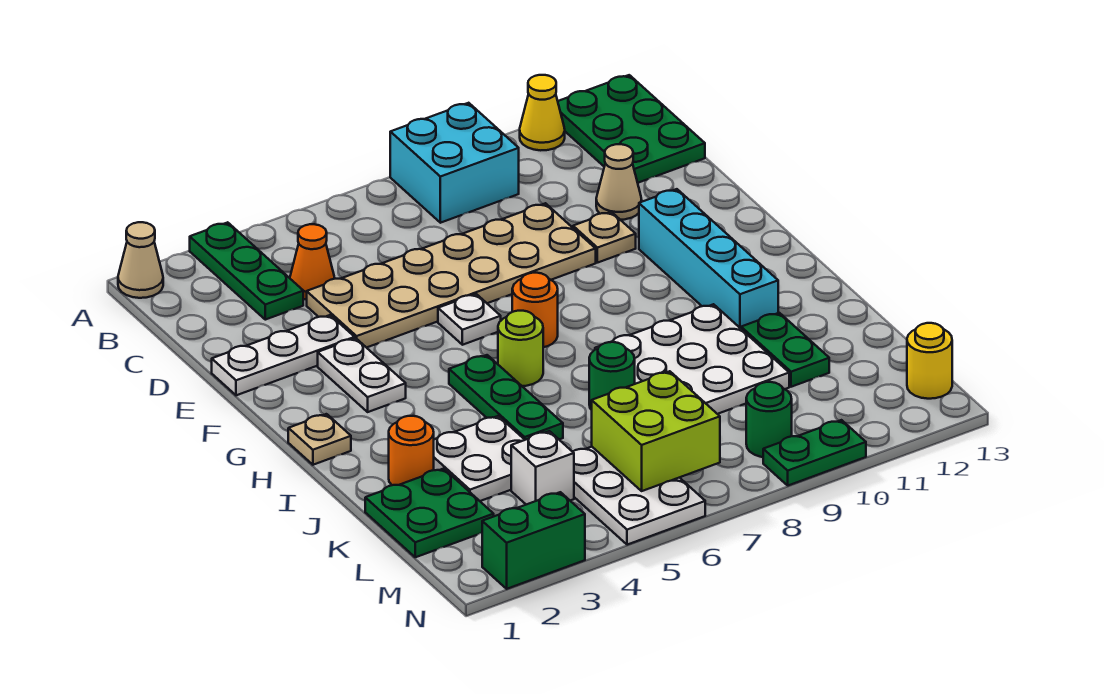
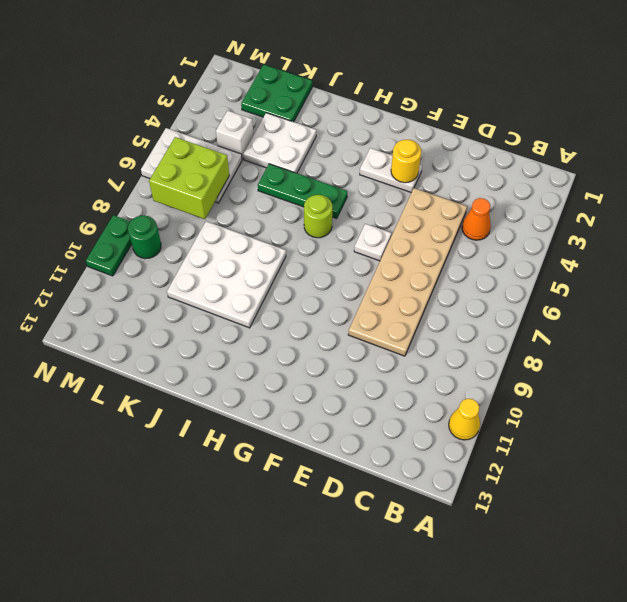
yellow round brick F3 level 2 -> yellow round brick M13 level 1
none -> tan cone A1 level 1
none -> green plate A3:C3 level 1
none -> cyan brick A8:B9 level 1
none -> green plate A12:C13 level 1

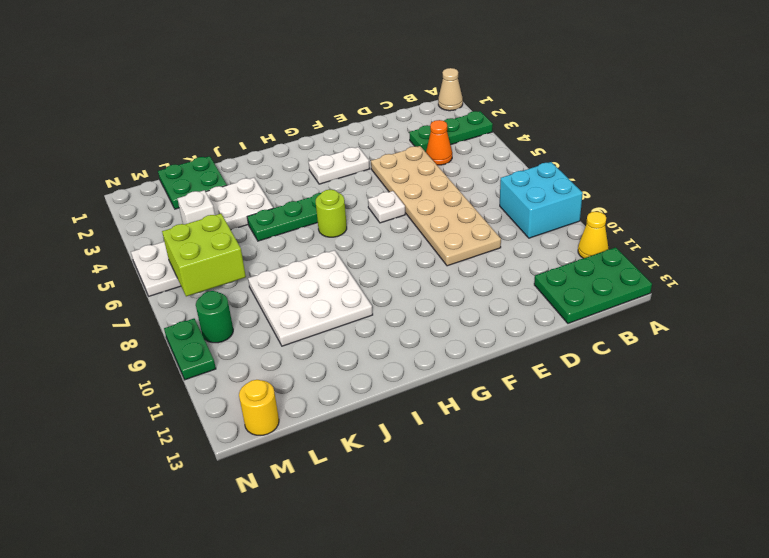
none -> tan cone D11 level 1
none -> white plate E1:E3 level 1
none -> tan plate E10 level 1
none -> cyan brick F11:I11 level 1

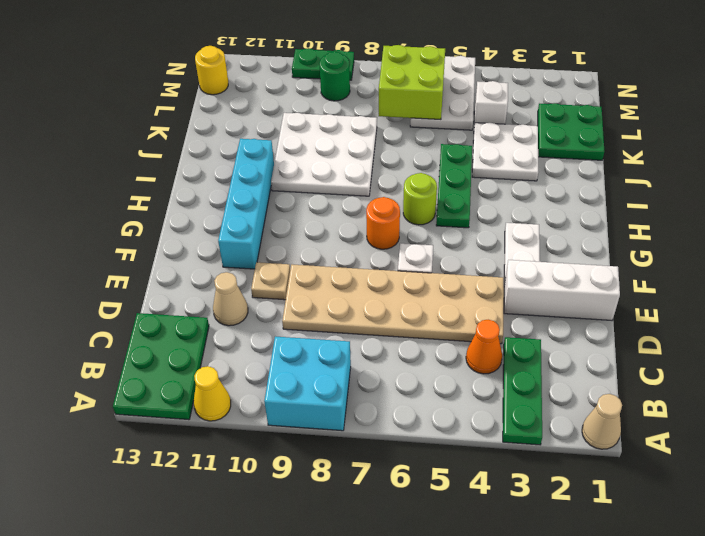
white brick E1:E3 level 1 -> white plate E1:E3 level 1
none -> tan plate H1 level 1
none -> orange round brick J2 level 1
none -> green round brick J7 level 1
none -> green plate J11:K11 level 1

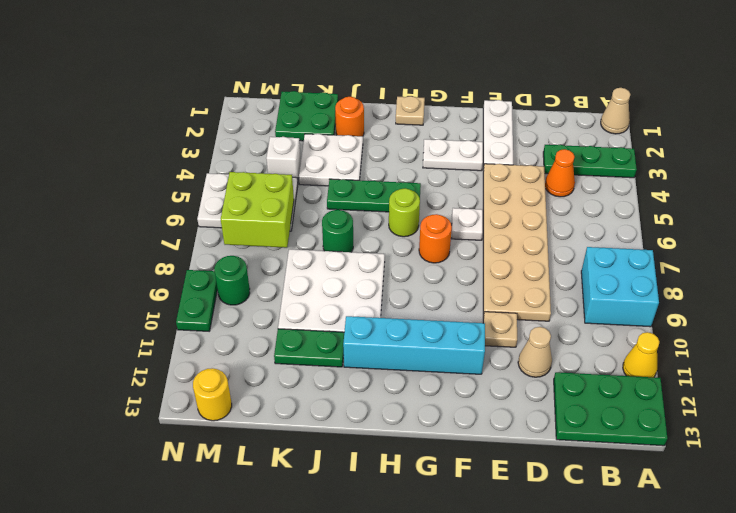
none -> green brick N2:N3 level 1

